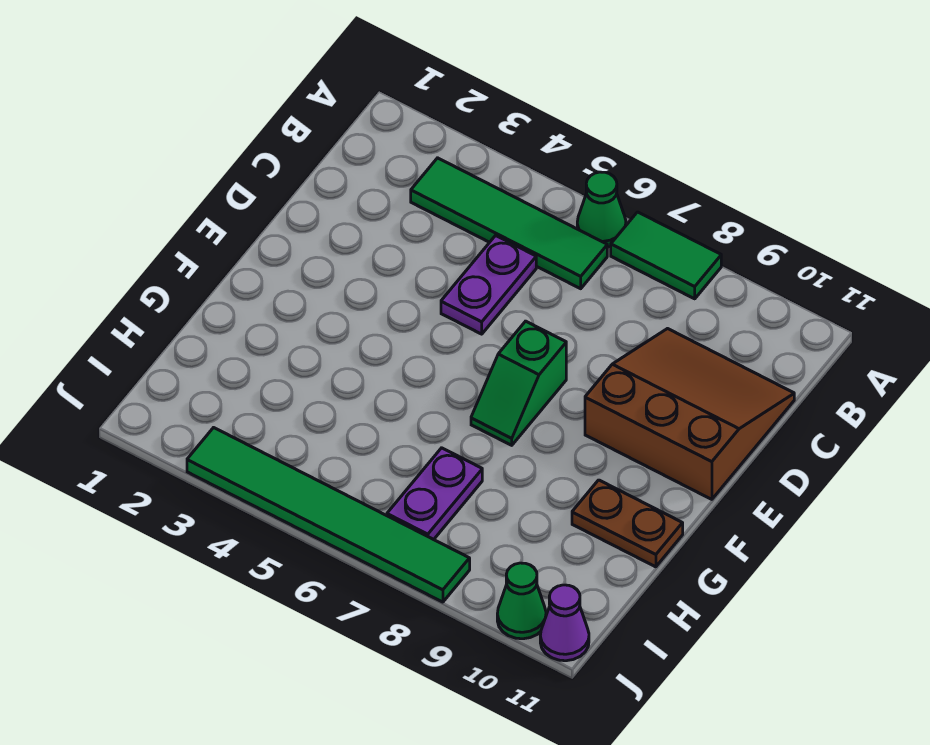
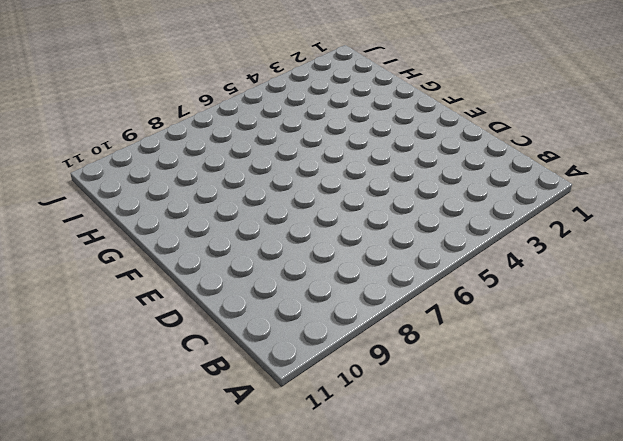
none -> green cone A6 level 1
none -> green tile A7:A8 level 1

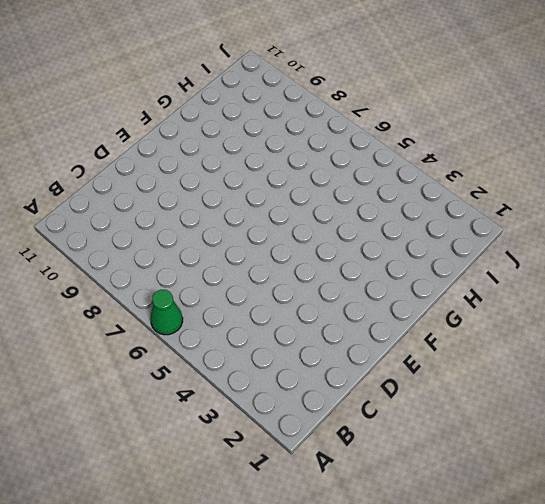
none -> green tile A7:A8 level 1
none -> green tile B3:B6 level 1

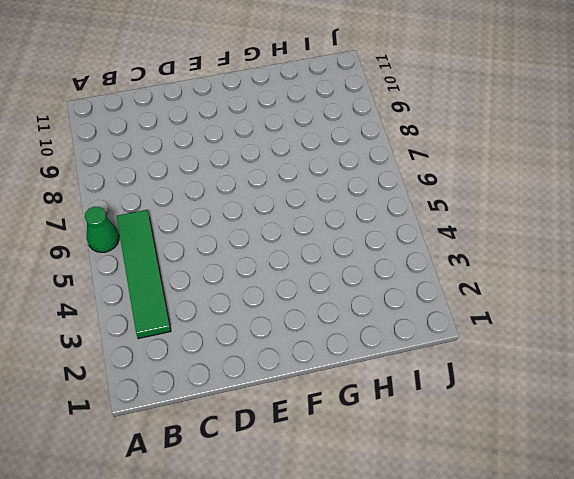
none -> green tile A7:A8 level 1
none -> purple plate C5:D5 level 1

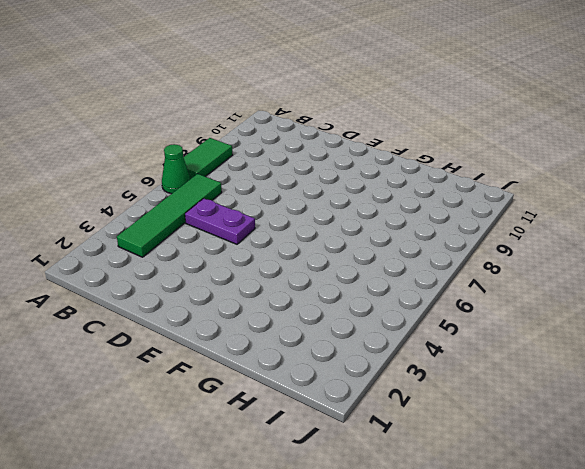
none -> brown slope C9:E11 level 1 top E
none -> green slope E7:F7 level 1 top E

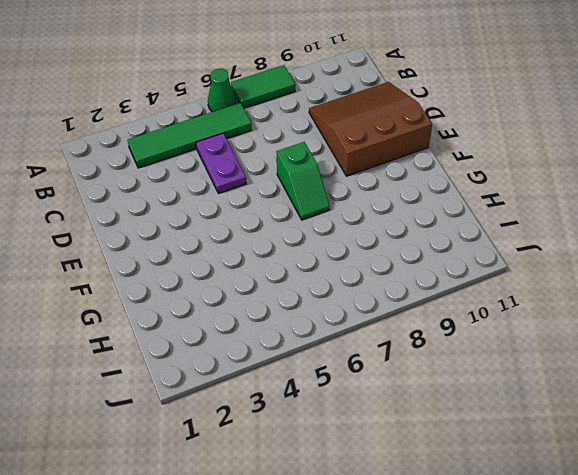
none -> brown plate G10:G11 level 1
none -> purple plate H7:I7 level 1

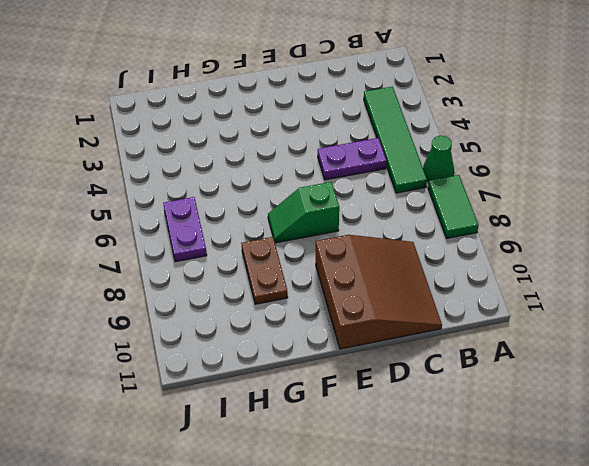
brown plate G8:G9 level 1 -> brown plate G10:G11 level 1
purple plate I6:I7 level 1 -> purple plate H7:I7 level 1
none -> green tile J3:J8 level 1
none -> green cone J10 level 1

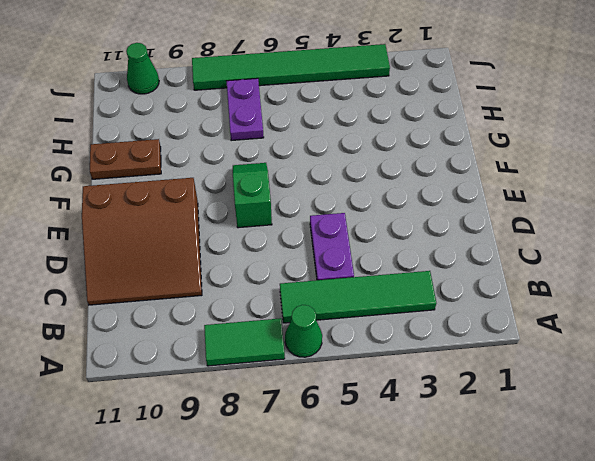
none -> purple cone J11 level 1

